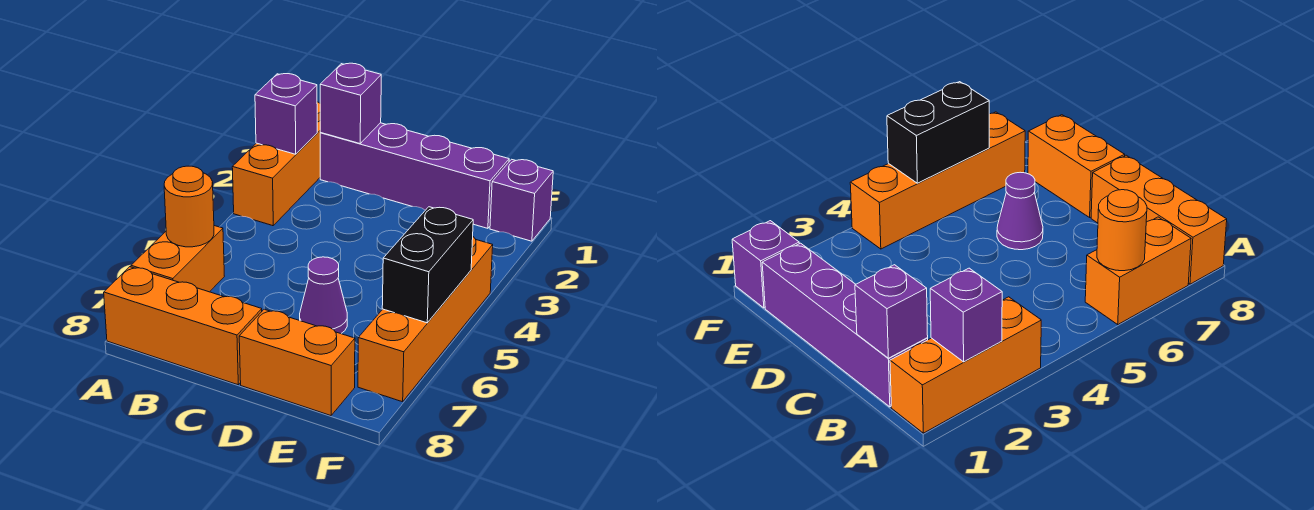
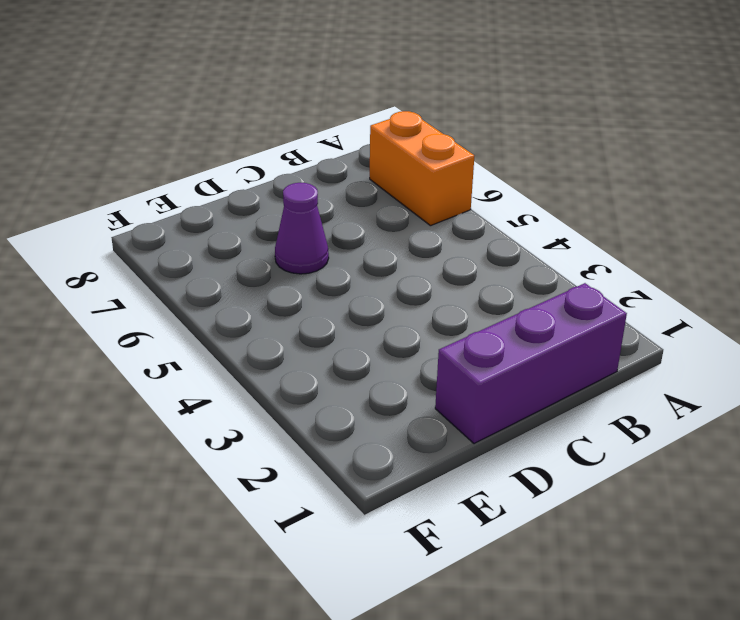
purple brick B1:D1 level 1 -> purple brick B1:E1 level 1
none -> orange brick A1:A3 level 1
none -> orange brick A8:C8 level 1
none -> orange brick D8:E8 level 1

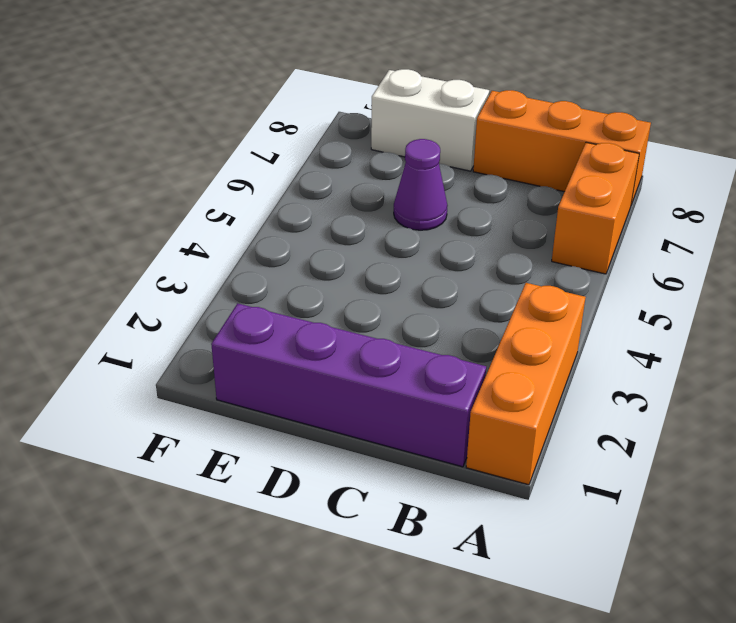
white brick D8:E8 level 1 -> orange brick D8:E8 level 1
none -> purple brick F1 level 1
none -> orange brick F4:F7 level 1
none -> purple brick A2 level 2

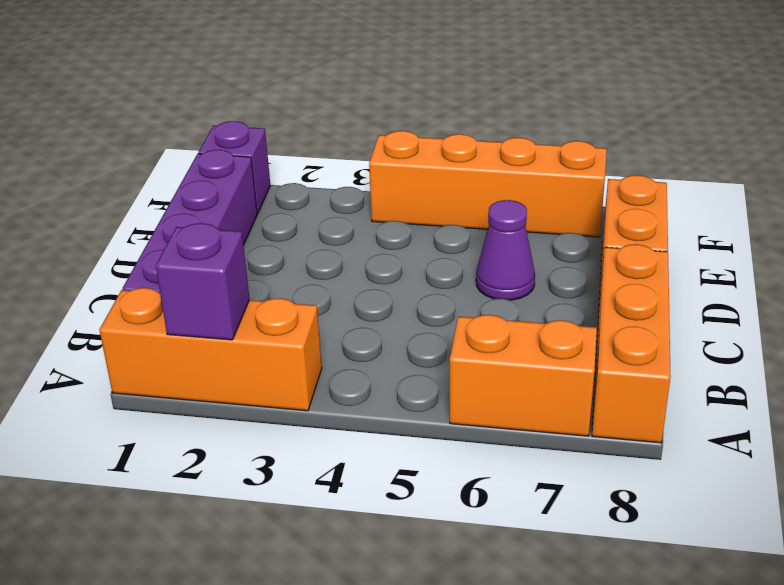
none -> orange round brick A6 level 2
none -> purple brick B1 level 2
none -> black brick F5:F6 level 2

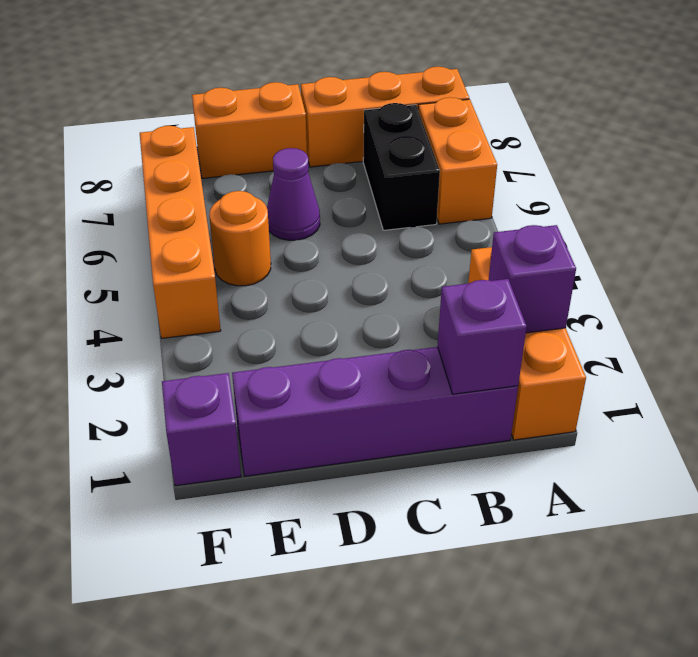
black brick B6:B7 level 1 -> black brick F5:F6 level 2
orange round brick E5 level 1 -> orange round brick A6 level 2

